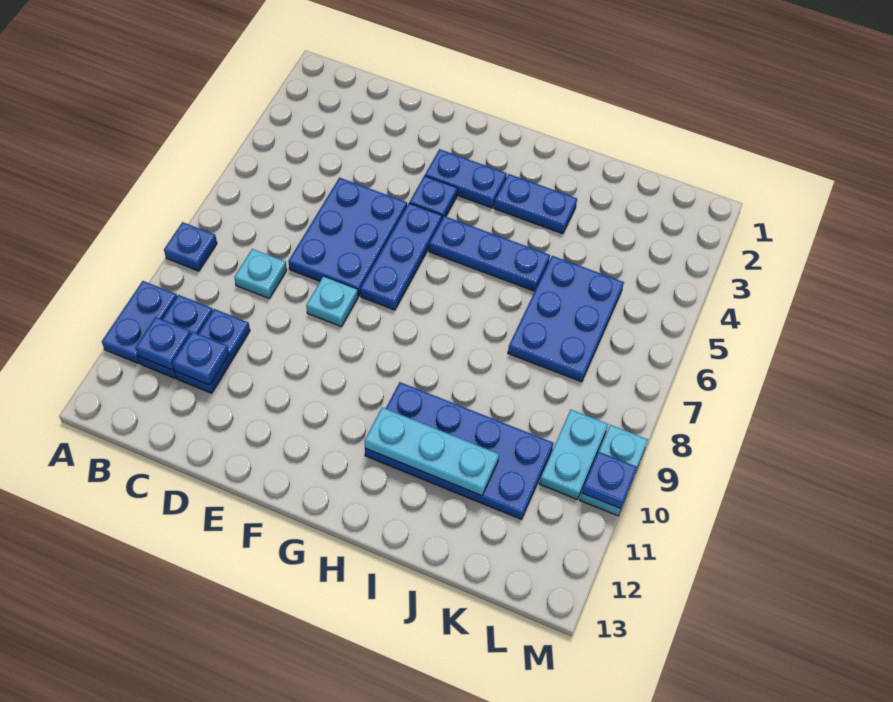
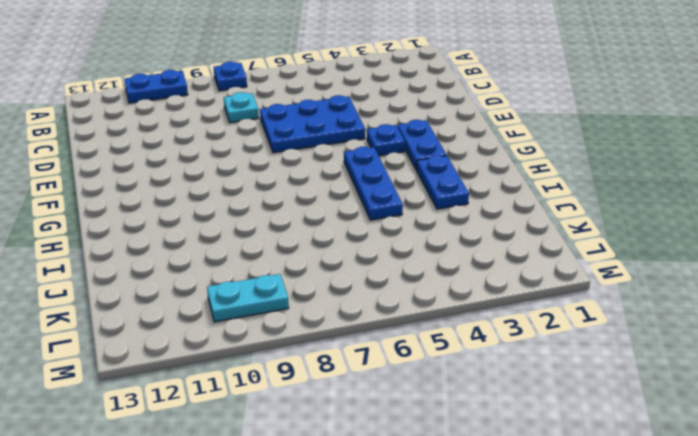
none -> blue plate B10:B11 level 1
none -> blue plate C10:C11 level 1
none -> cyan plate E8 level 1

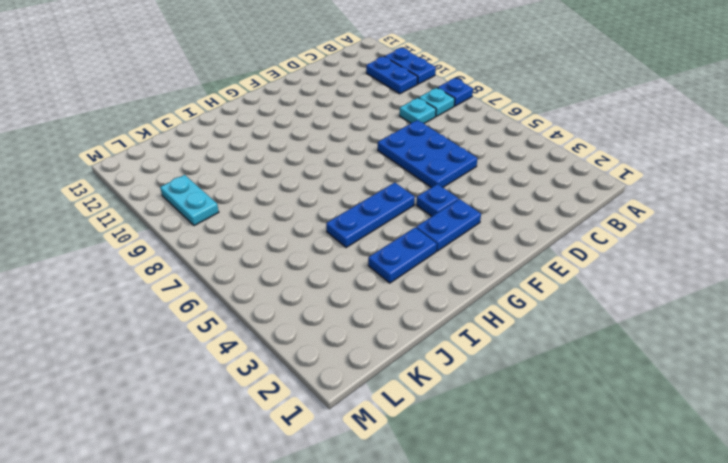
cyan plate B8 level 1 -> cyan plate E8 level 1
none -> blue plate C10:C11 level 1
none -> blue plate F5:F7 level 1
none -> blue plate H10:K11 level 1

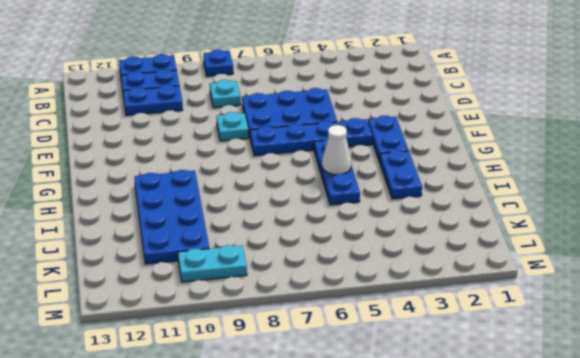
white cone H5 level 2 -> none
none -> blue plate J5:K7 level 1
none -> cyan plate M9:M10 level 1
none -> blue plate B11 level 2

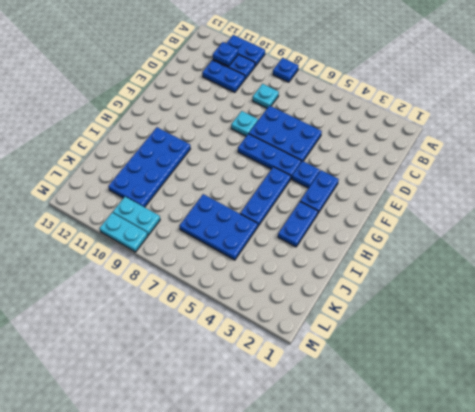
none -> blue plate C11 level 2
none -> cyan plate H11:J11 level 2
none -> blue plate M10 level 2

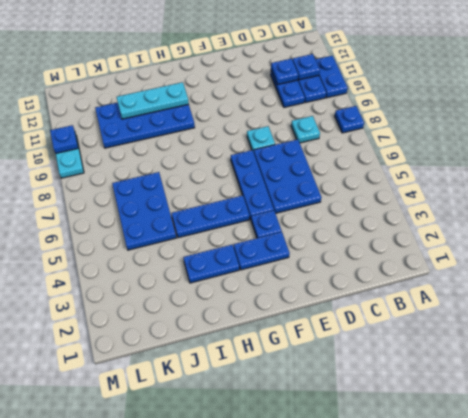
none -> cyan plate L9:L10 level 1

